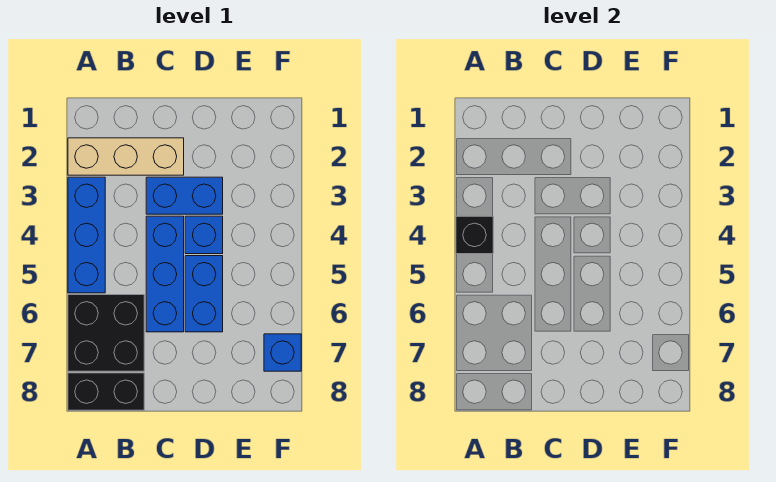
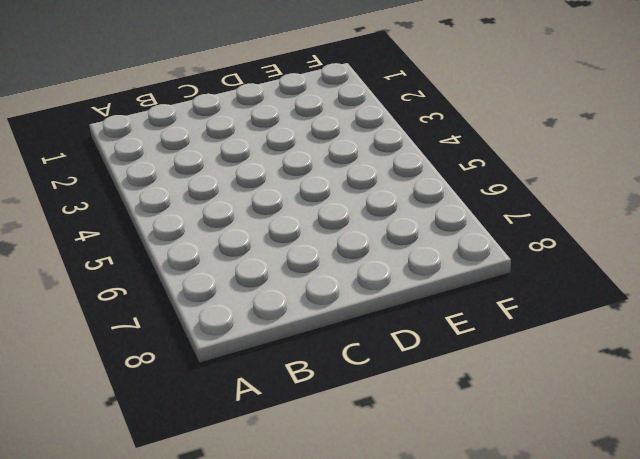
none -> tan brick A2:C2 level 1
none -> blue brick A3:A5 level 1

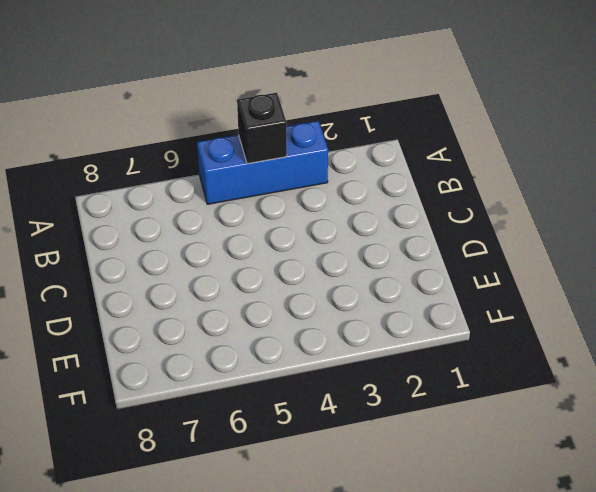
none -> tan brick A2:C2 level 1
none -> black brick A6:B7 level 1

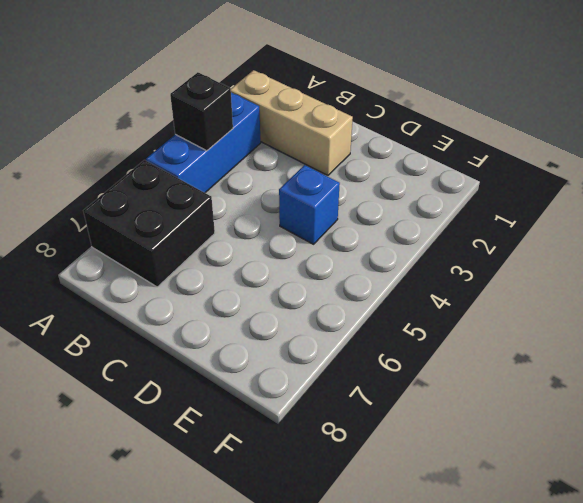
none -> black brick A8:B8 level 1
none -> blue brick C3:D3 level 1

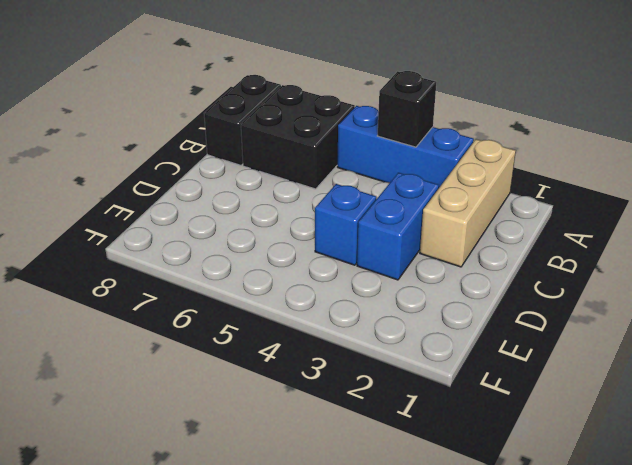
none -> blue brick C4:C6 level 1
none -> blue brick D5:D6 level 1

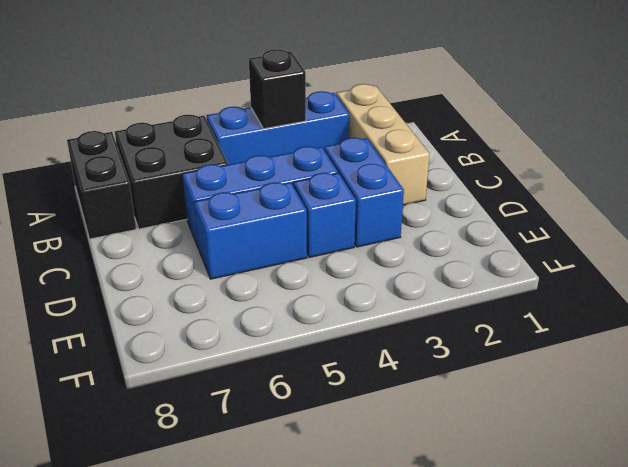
none -> blue brick F7 level 1

